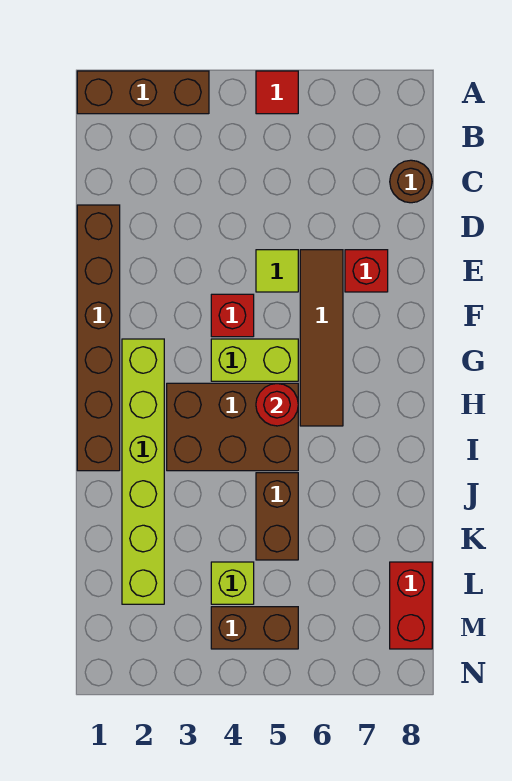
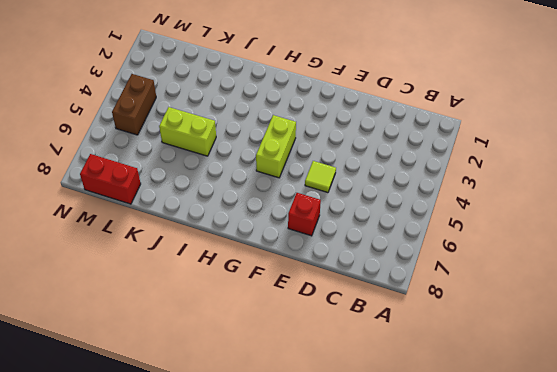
lime brick J5:K5 level 1 -> brown brick J5:K5 level 1
none -> brown brick A1:A3 level 1
none -> red tile A5 level 1
none -> brown round brick C8 level 1

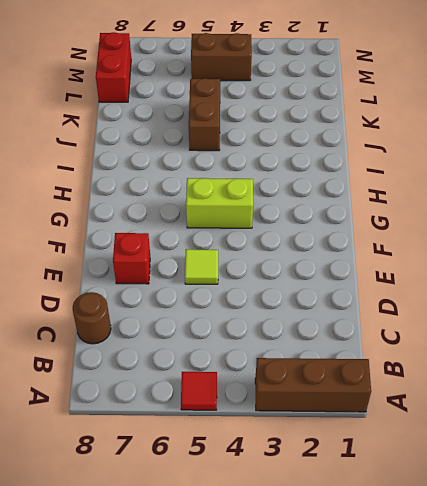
none -> brown brick D1:I1 level 1
none -> brown tile E6:H6 level 1
none -> red brick F4 level 1

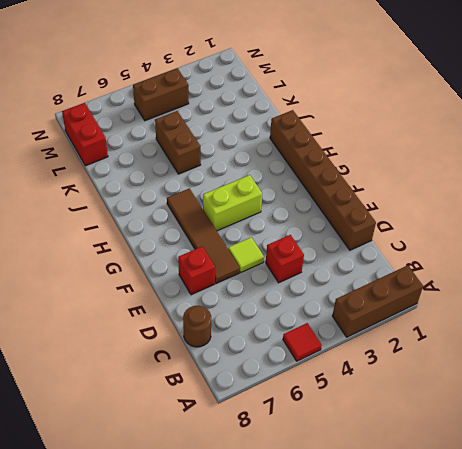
red brick D4 level 1 -> red brick F4 level 1
none -> lime brick G2:L2 level 1
none -> brown brick H3:I5 level 1
none -> lime brick L4 level 1

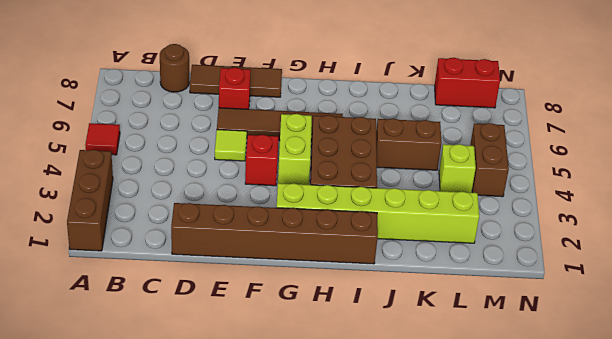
brown tile D8:F8 level 1 -> none
none -> red round brick H5 level 2

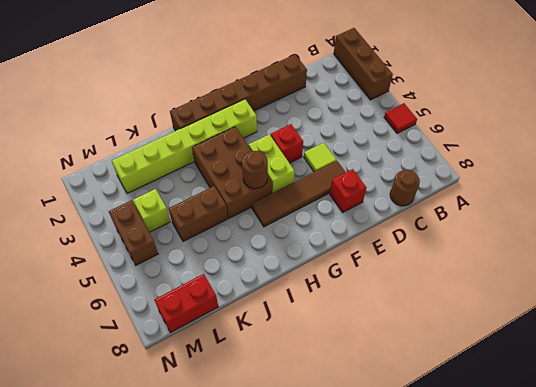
brown round brick H5 level 2 -> red round brick H5 level 2

